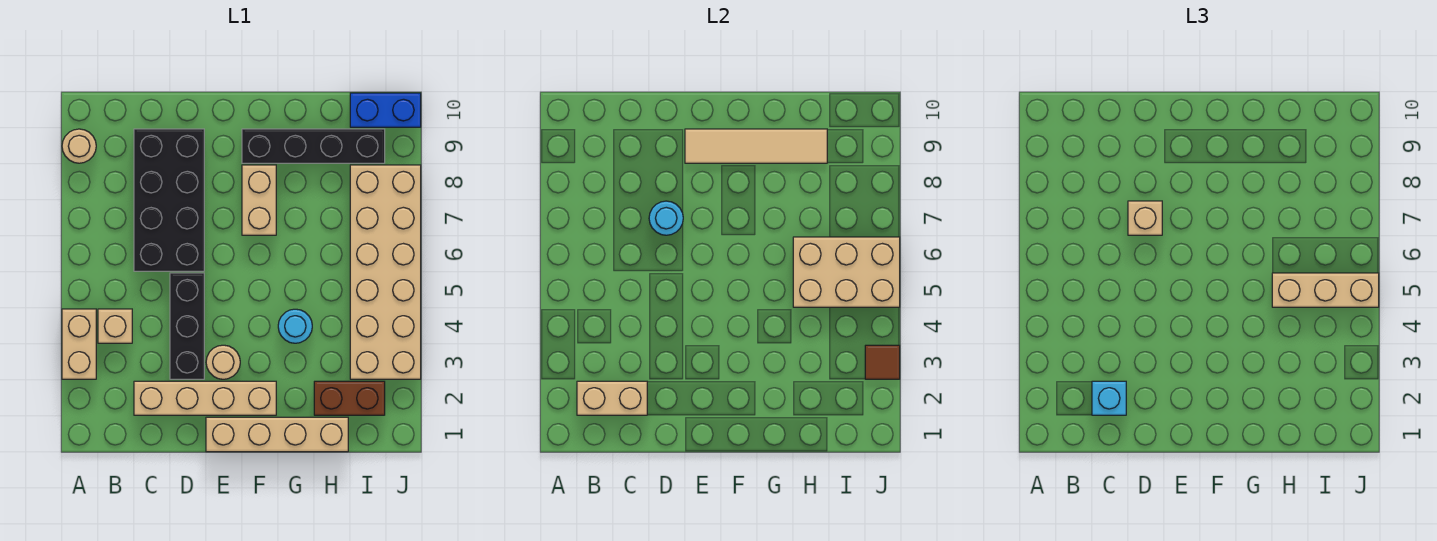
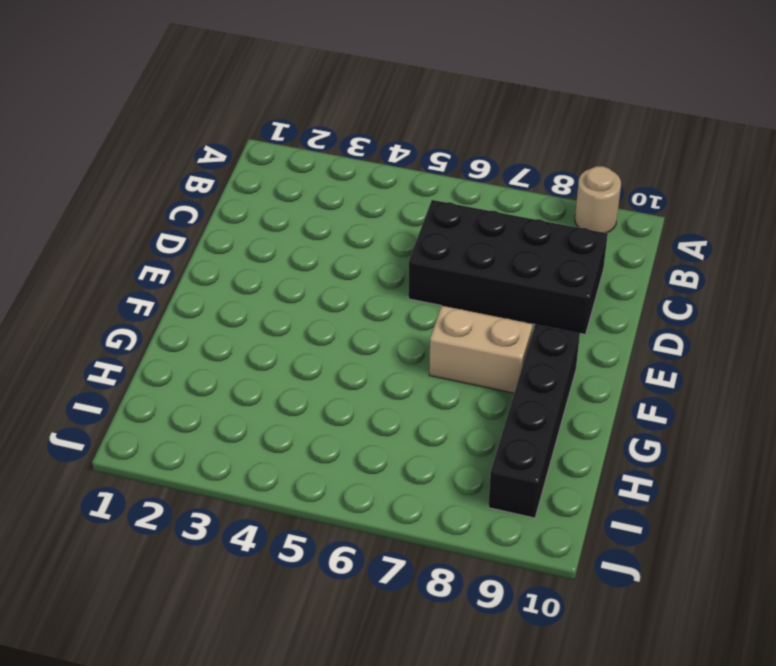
none -> tan brick A3:A4 level 1
none -> tan brick B4 level 1
none -> tan brick C2:F2 level 1

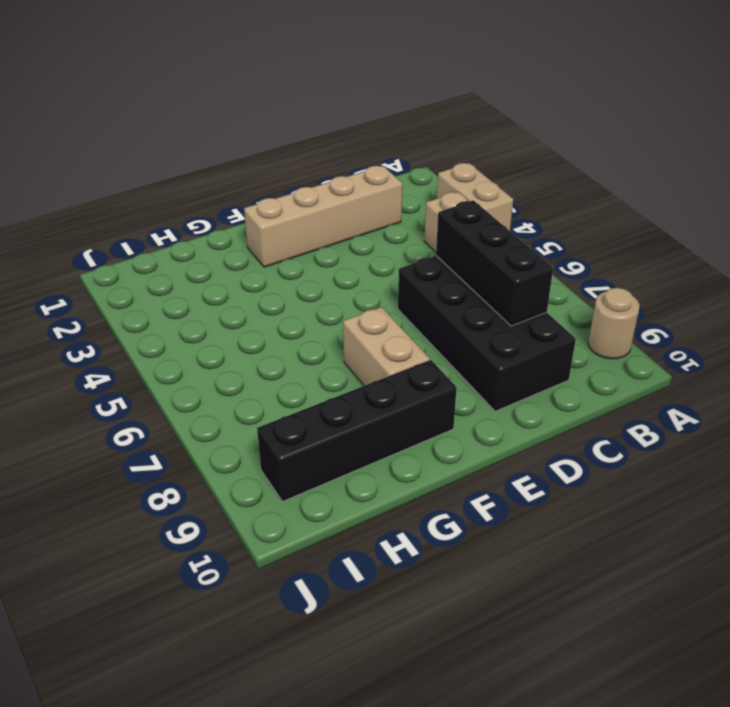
black brick C6:C8 level 2 -> black brick D3:D5 level 1
none -> tan brick E1:H1 level 1
none -> tan round brick E3 level 1
none -> cyan round brick G4 level 1

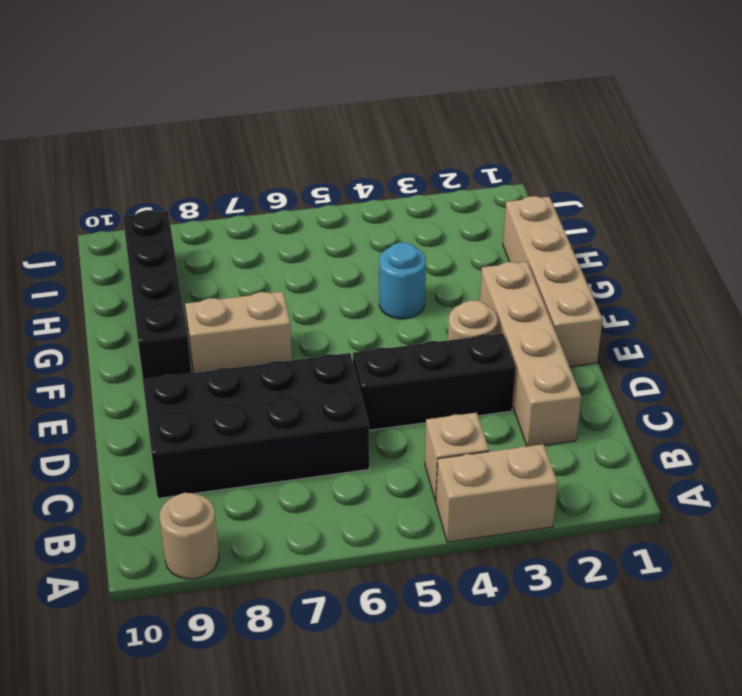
none -> brown brick H2:I2 level 1
none -> tan brick I3:J8 level 1
none -> blue brick I10:J10 level 1

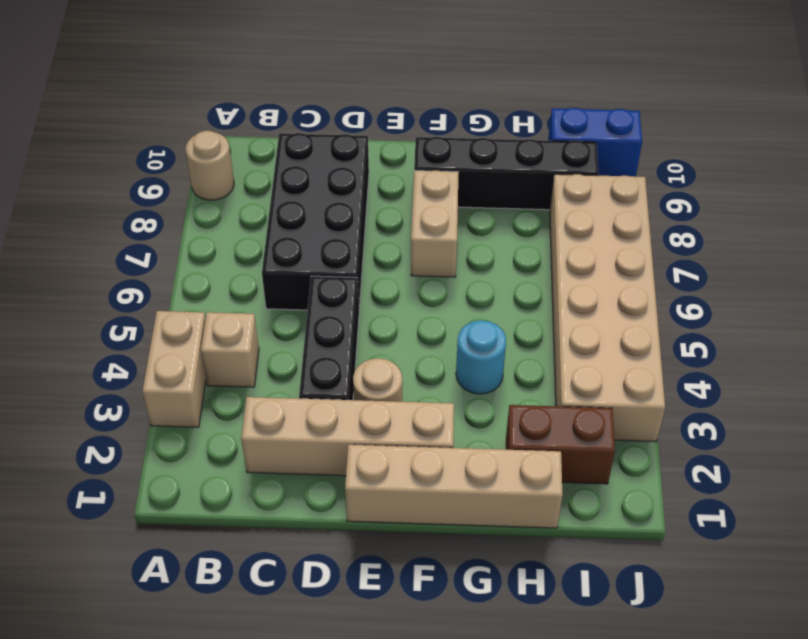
none -> tan brick B2:C2 level 2
none -> cyan round brick D7 level 2
none -> tan tile E9:H9 level 2

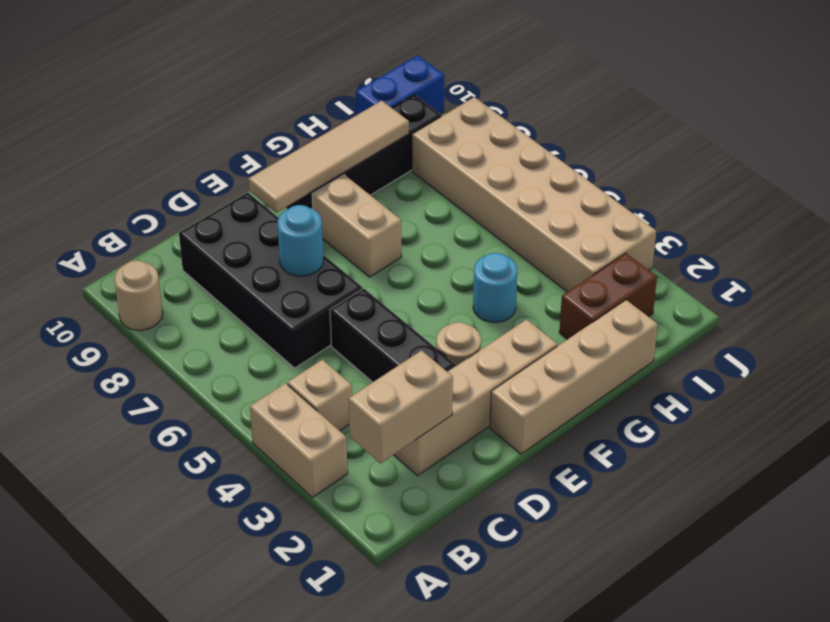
none -> tan brick H5:J6 level 2
none -> brown tile J3 level 2
none -> cyan brick C2 level 3

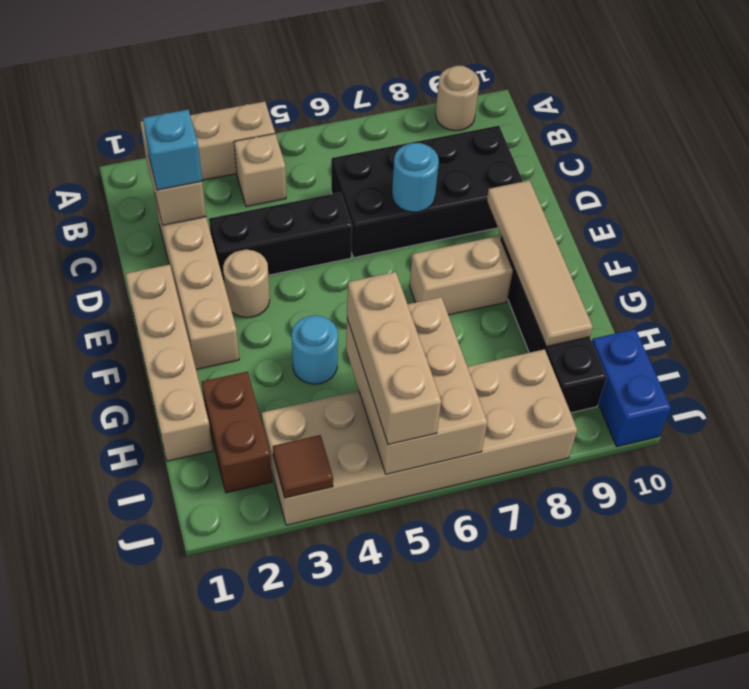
none -> tan brick D7 level 3

